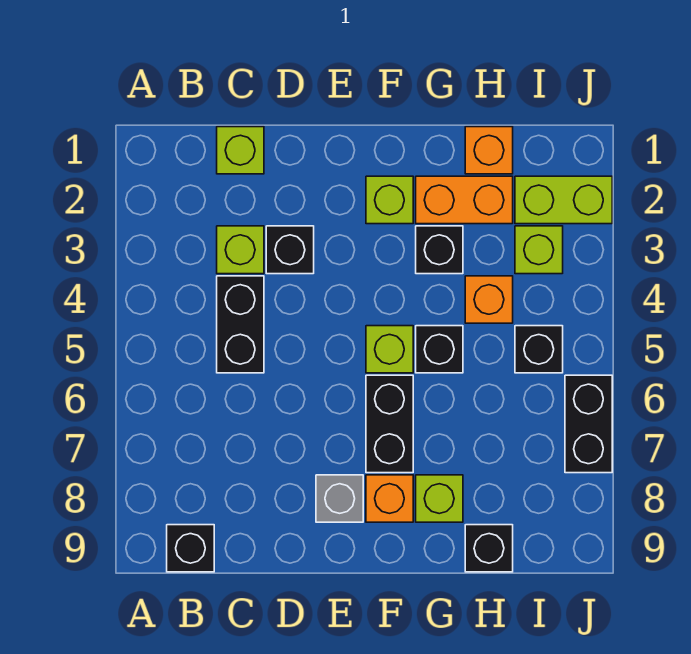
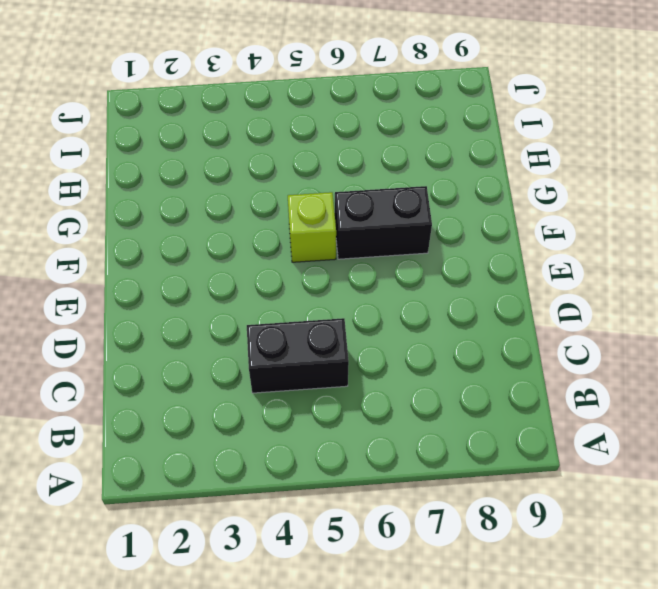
none -> black brick B9 level 1
none -> lime brick C1 level 1
none -> lime brick C3 level 1

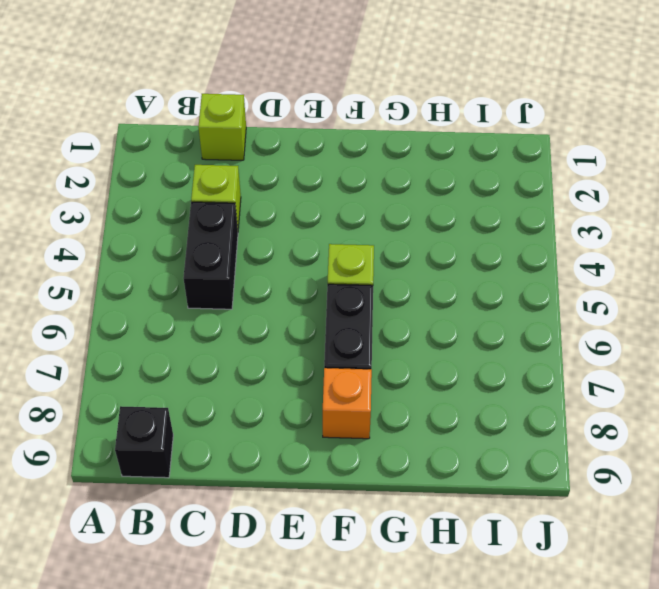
none -> black brick D3 level 1
none -> grey brick E8 level 1
none -> lime brick F2 level 1

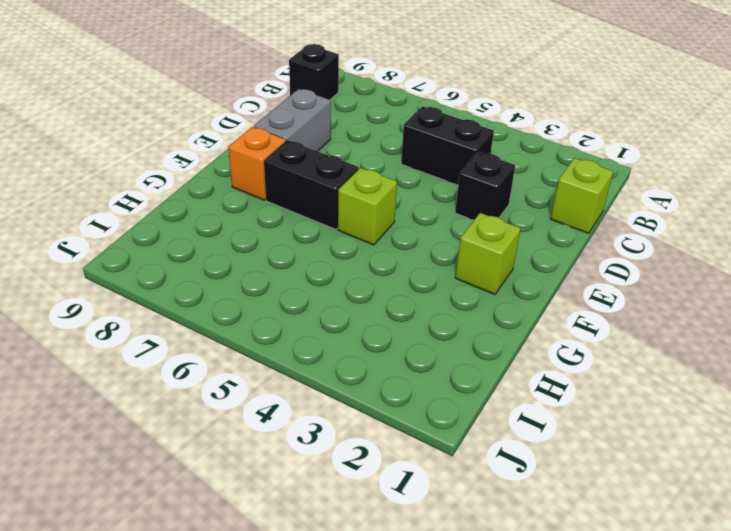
grey brick D8:E8 level 1 -> grey brick E8 level 1
none -> lime brick C3 level 1
none -> orange brick G2:H2 level 1
none -> black brick G3 level 1

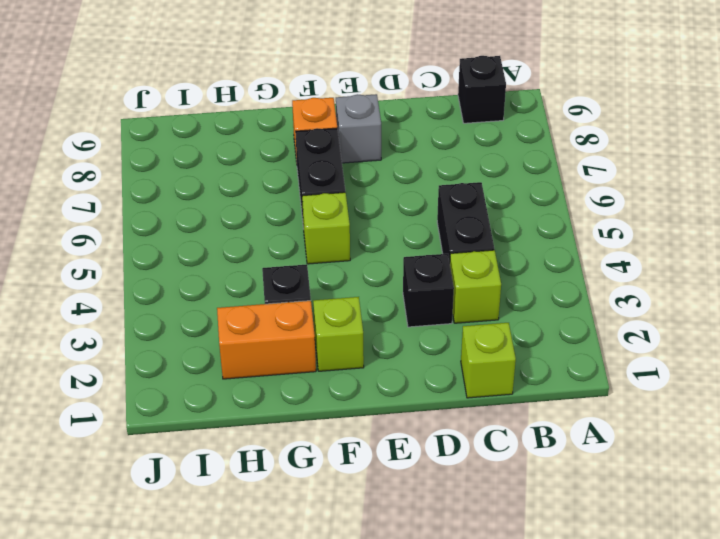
none -> black brick G5 level 1
none -> lime brick G8 level 1
none -> orange brick H1 level 1

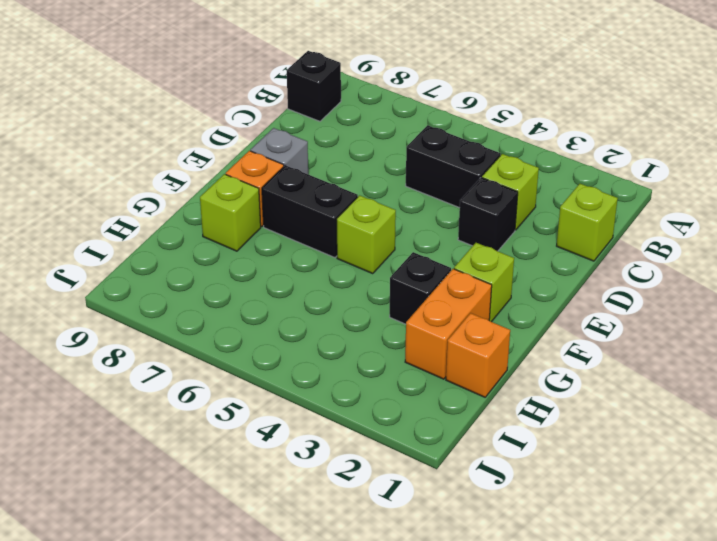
none -> black brick G5 level 1
none -> orange brick H4 level 1
none -> black brick H9 level 1

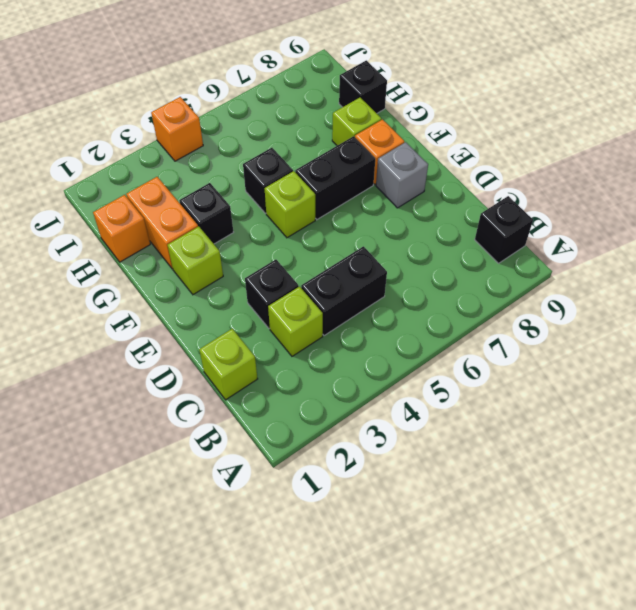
orange brick J4 level 1 -> orange brick H4 level 1
none -> lime brick I2:J2 level 1
none -> lime brick I3 level 1
none -> black brick I5 level 1

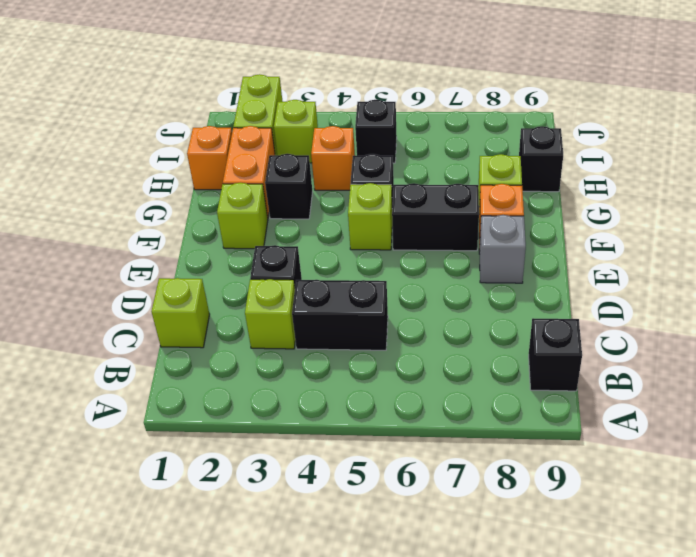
none -> black brick J6:J7 level 1

